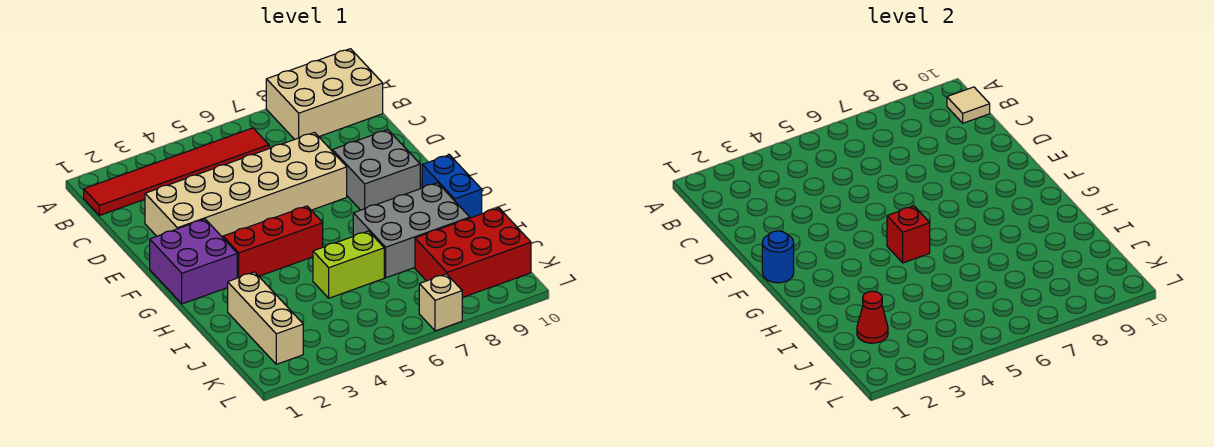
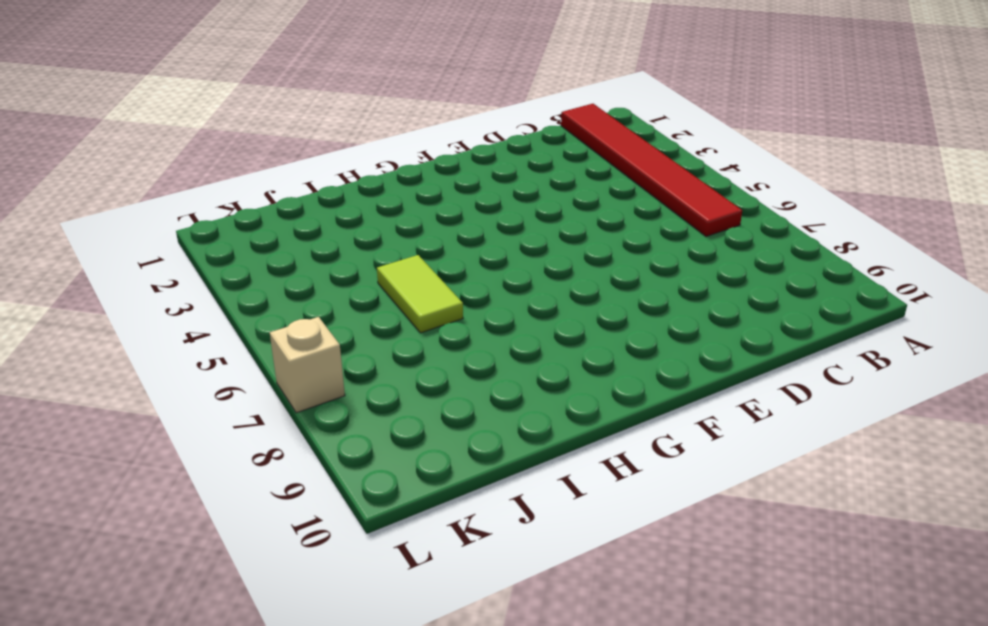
lime tile I5:I6 level 1 -> lime brick I5:I6 level 1
none -> tan brick A8:B10 level 1
none -> tan brick D2:E7 level 1
none -> grey brick E8:F9 level 1

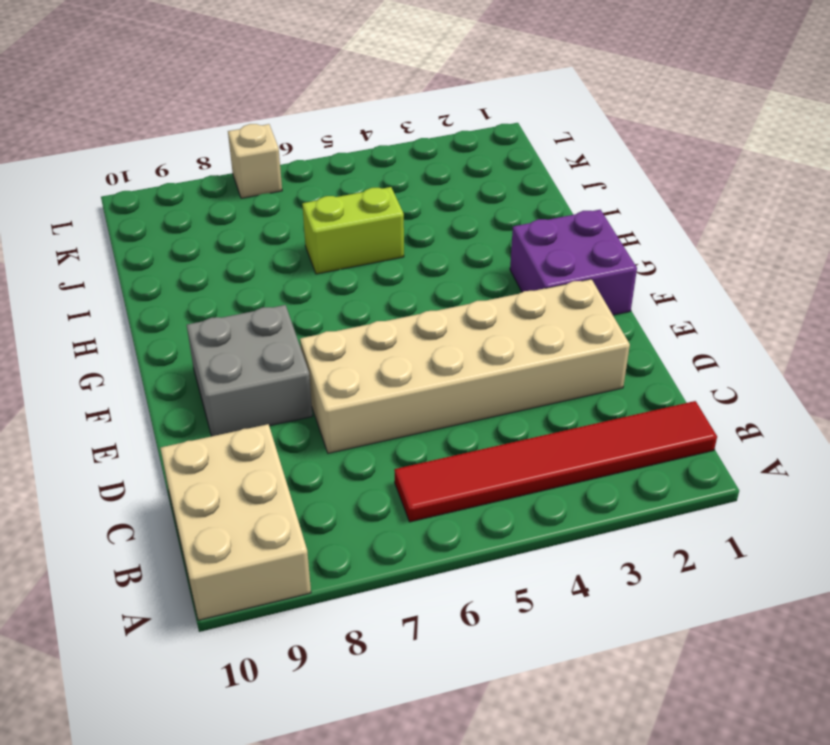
tan brick A9:C10 level 1 -> tan brick A8:B10 level 1
none -> red brick G3:G5 level 1
none -> blue brick G10:H10 level 1
none -> grey brick H7:I9 level 1

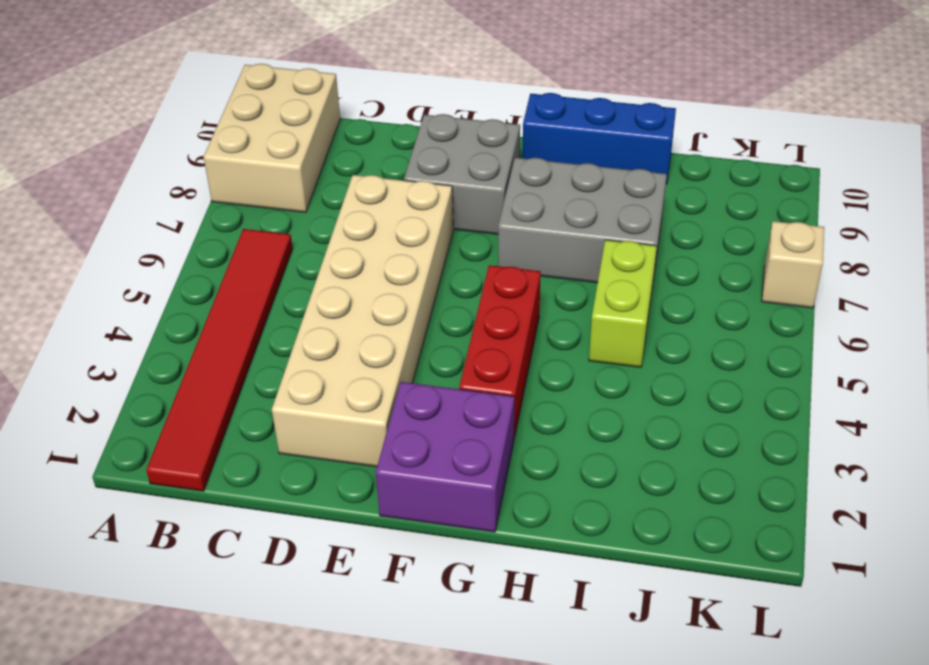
grey brick G7:I8 level 1 -> grey brick H7:I9 level 1
blue brick G10:I10 level 1 -> blue brick G10:H10 level 1
none -> tan brick I2:K2 level 1
none -> red brick J8:K10 level 1
none -> tan tile B10 level 2

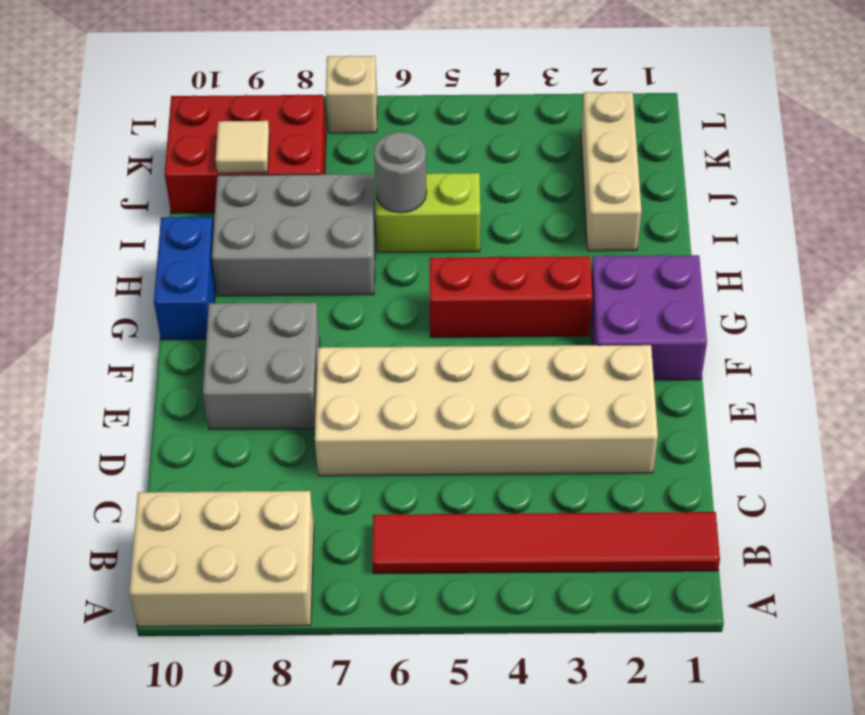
grey round brick I6 level 2 -> none
tan tile J9 level 2 -> tan tile B10 level 2
none -> blue round brick F1 level 2
none -> red brick G5 level 2
none -> red cone J2 level 2

